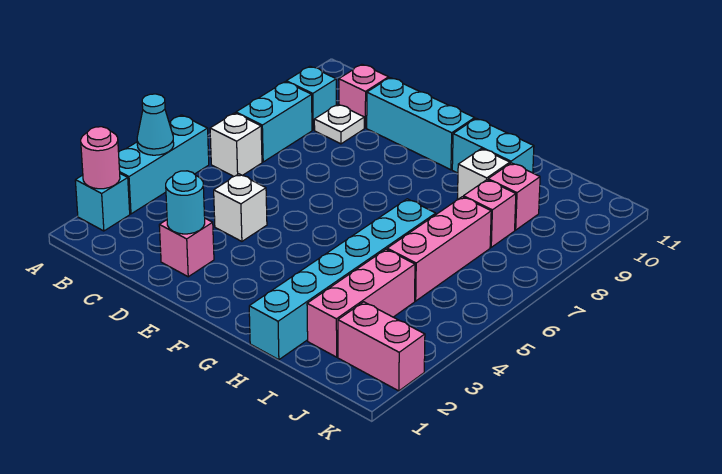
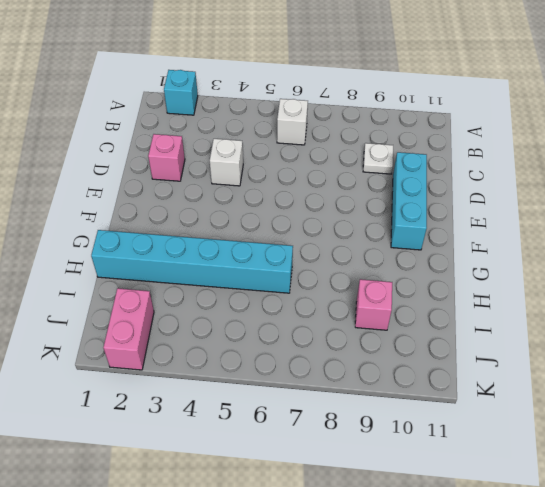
none -> cyan brick A3:A5 level 1
none -> cyan brick B7:B8 level 1
none -> cyan brick B9 level 1

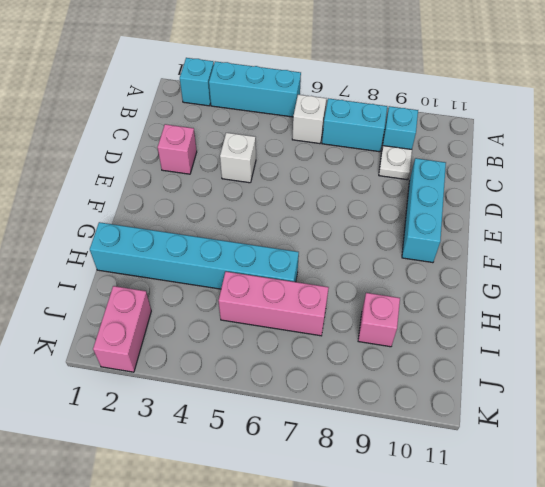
none -> pink brick C10 level 1
none -> cyan brick G10:H10 level 1
none -> white brick H9 level 1

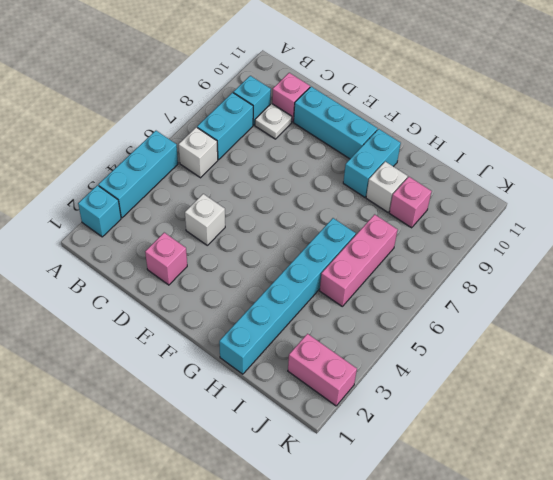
cyan brick G9:G10 level 1 -> cyan brick G10:H10 level 1
none -> pink brick I2:I4 level 1
none -> pink brick I8 level 1
none -> pink round brick A2 level 2

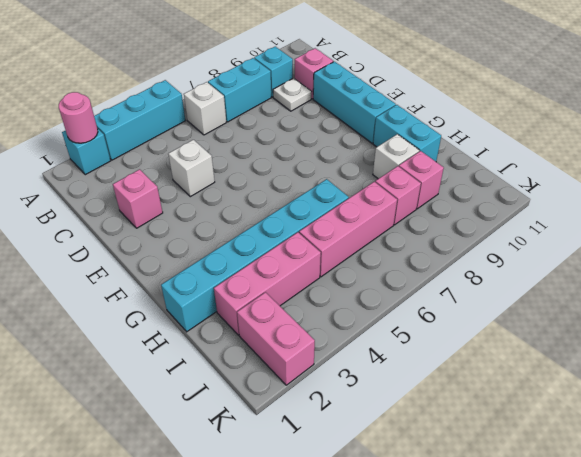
none -> cyan cone A4 level 2
none -> cyan round brick D2 level 2

